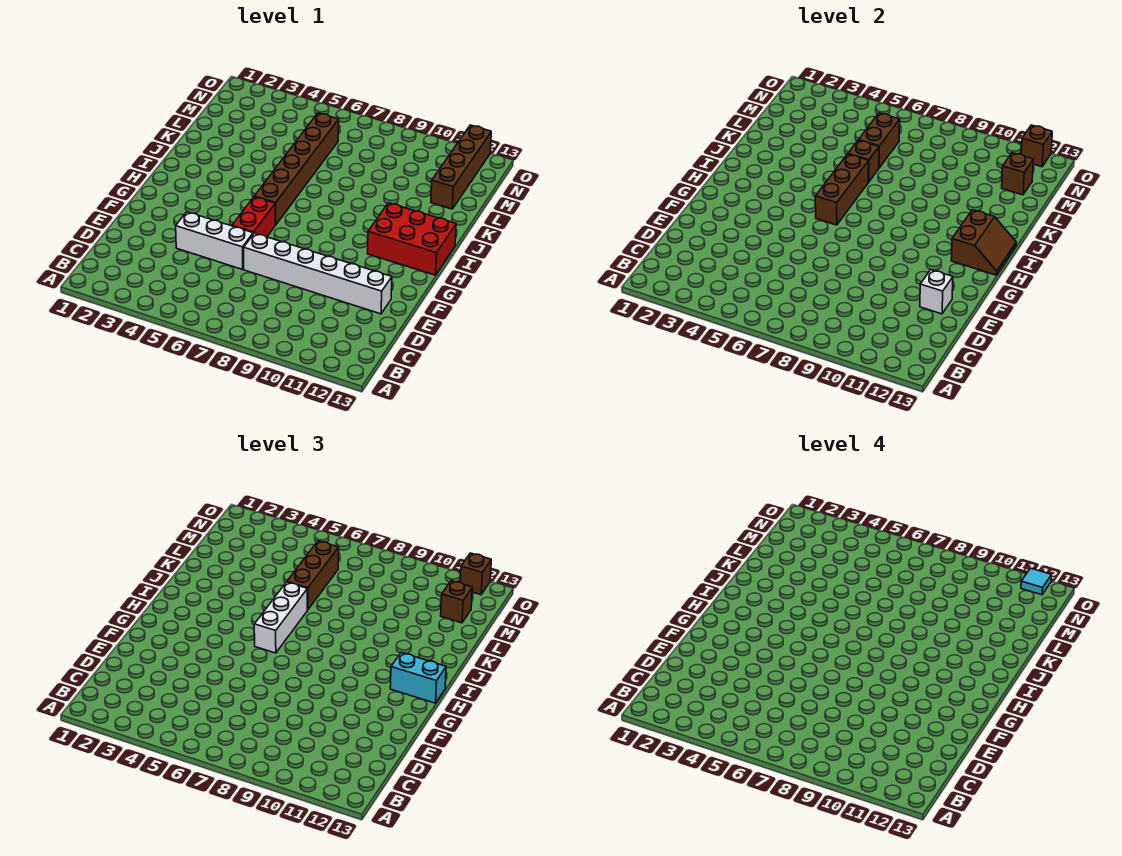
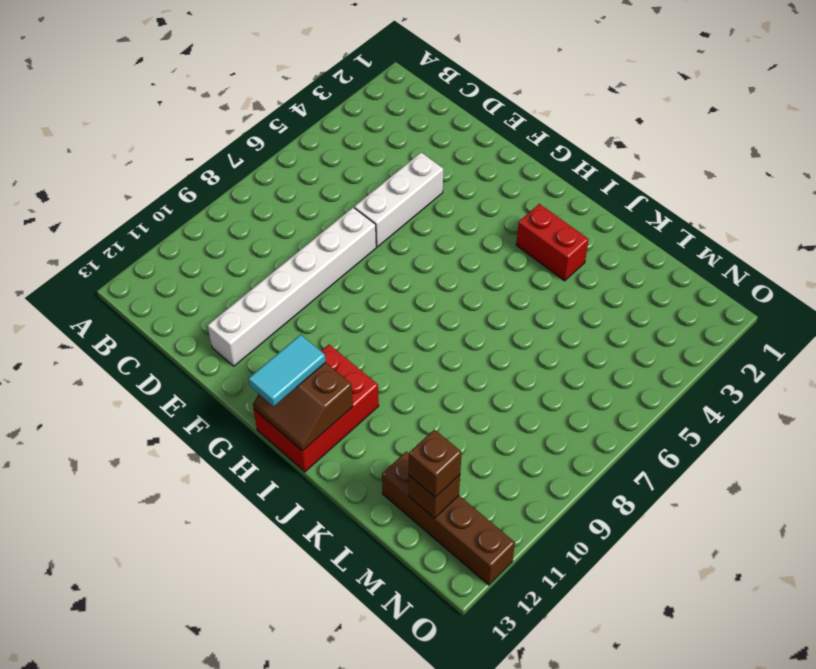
cyan tile H12:H13 level 3 -> cyan brick H12:H13 level 3
red brick I3:J3 level 1 -> red brick F6:G6 level 1
none -> brown brick H6:M6 level 1
none -> white brick E12 level 2
none -> brown brick H6:J6 level 2

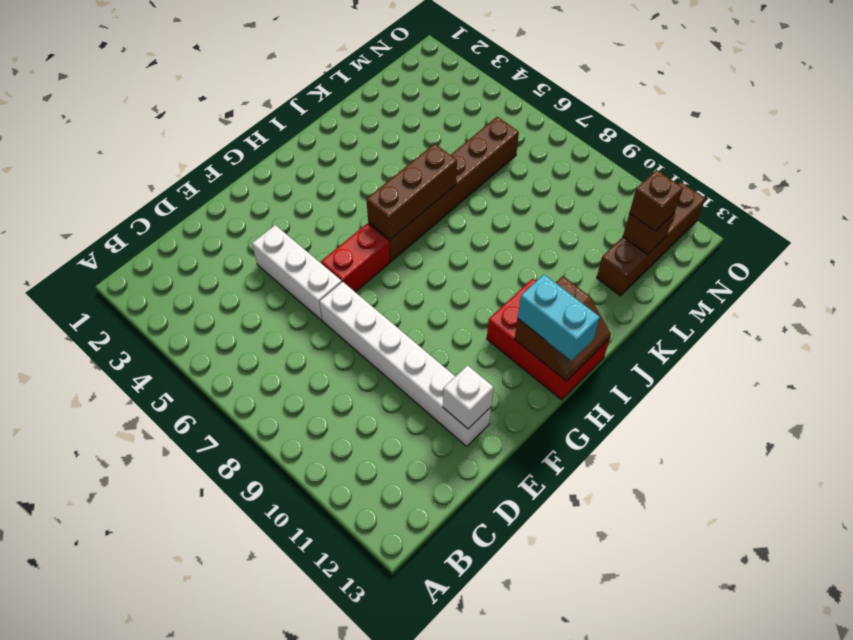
none -> brown brick K6 level 2
none -> brown brick L6:M6 level 2
none -> brown brick O12 level 2

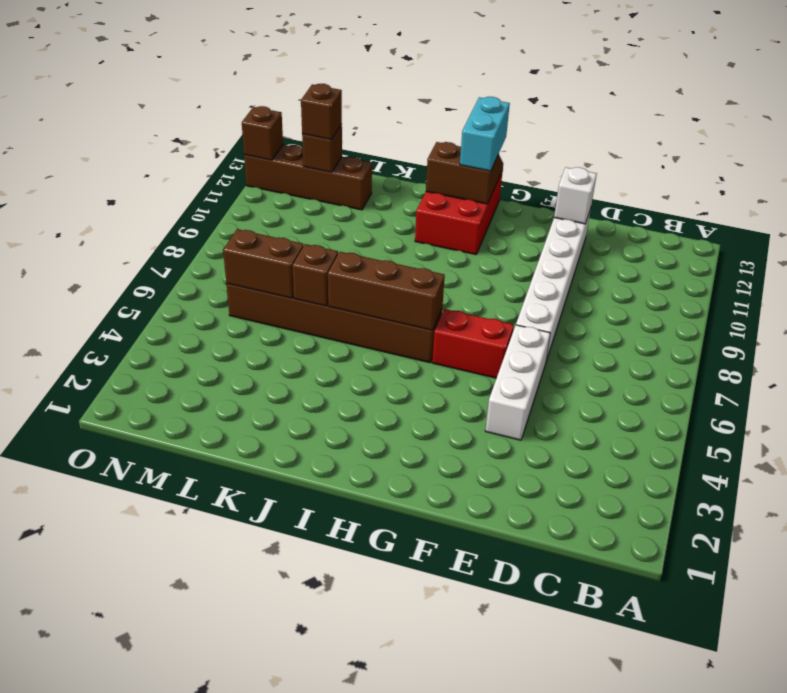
none -> white brick H6:J6 level 3
none -> brown brick K6:M6 level 3
none -> brown brick O12 level 3

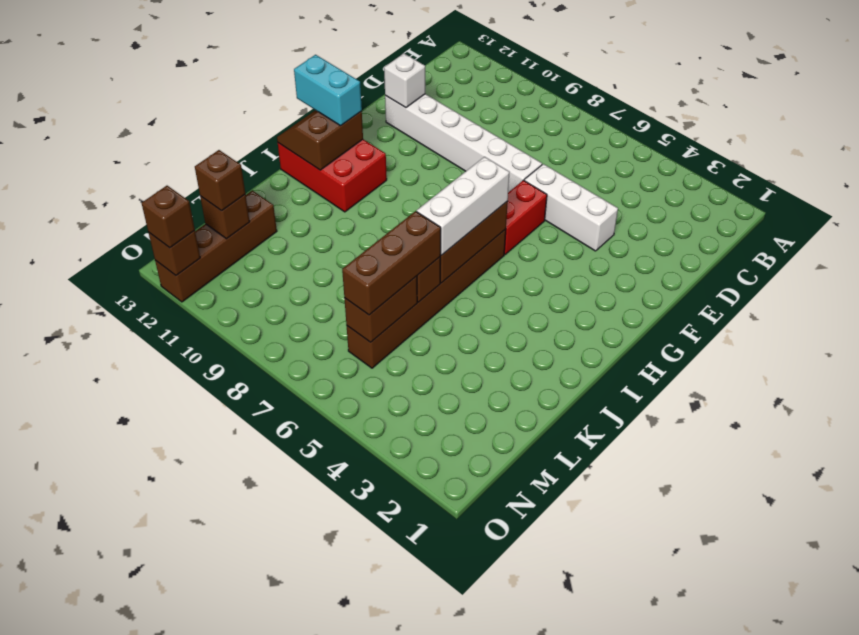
none -> cyan tile O12 level 4

